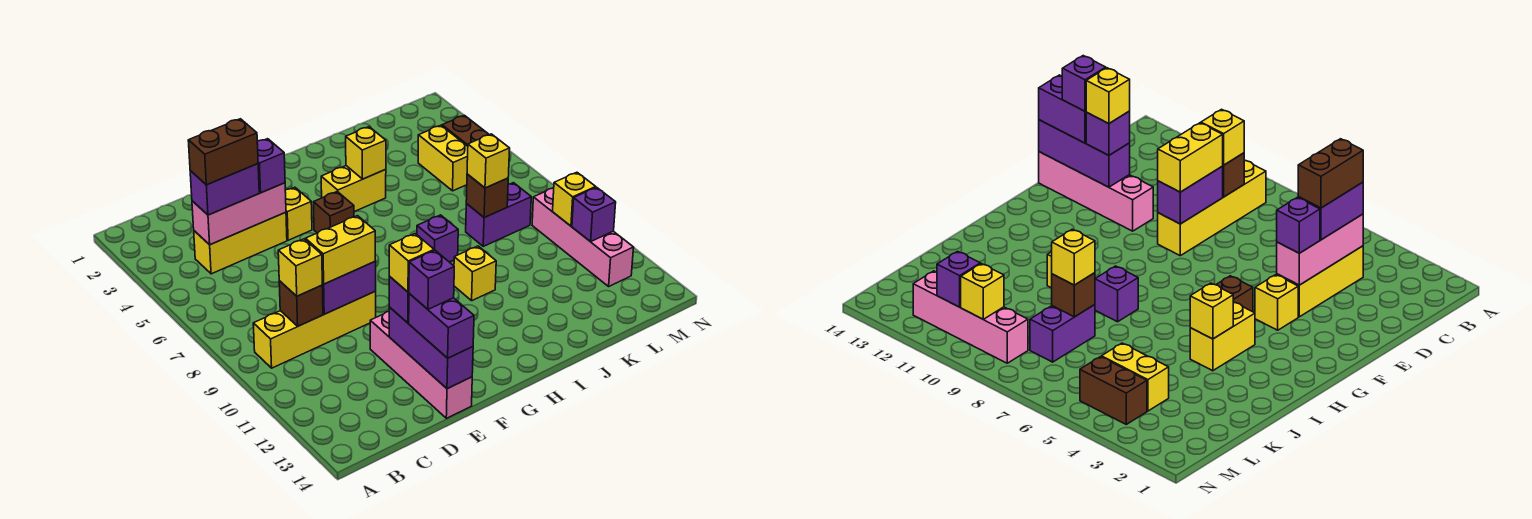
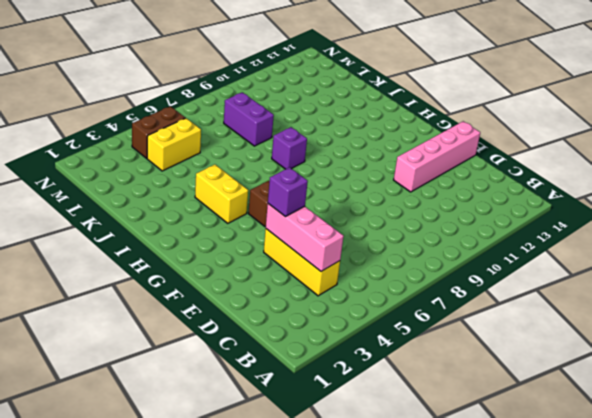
none -> yellow brick B9:E9 level 1
none -> yellow brick F4 level 1
none -> yellow brick I10 level 1
none -> pink brick M9:M12 level 1

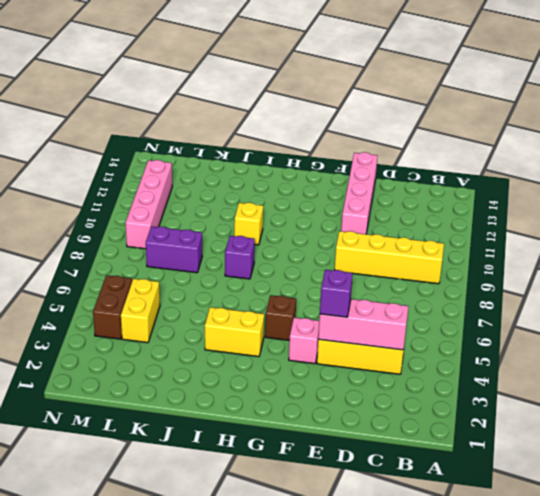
pink brick F4 level 1 -> yellow brick F4 level 1
none -> brown brick C9 level 2
none -> purple brick D9:E9 level 2
none -> purple brick E12:E14 level 2
none -> yellow brick I4 level 2

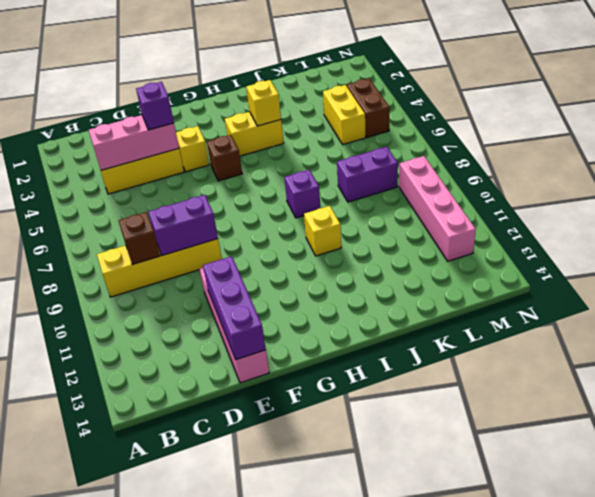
none -> brown brick K8 level 2
none -> yellow brick M10 level 2
none -> purple brick M11 level 2
none -> purple brick C4:D4 level 3

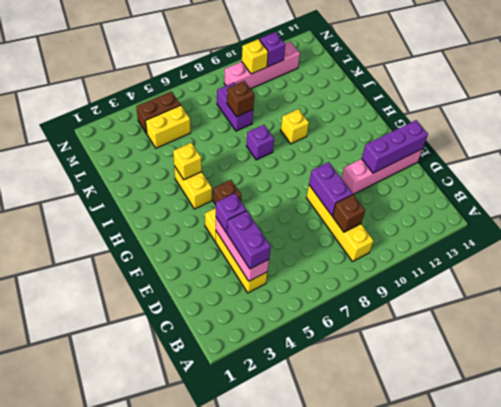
none -> yellow brick C9 level 3
none -> yellow brick D9:E9 level 3
none -> purple brick E12 level 3
none -> purple brick E13:E14 level 3

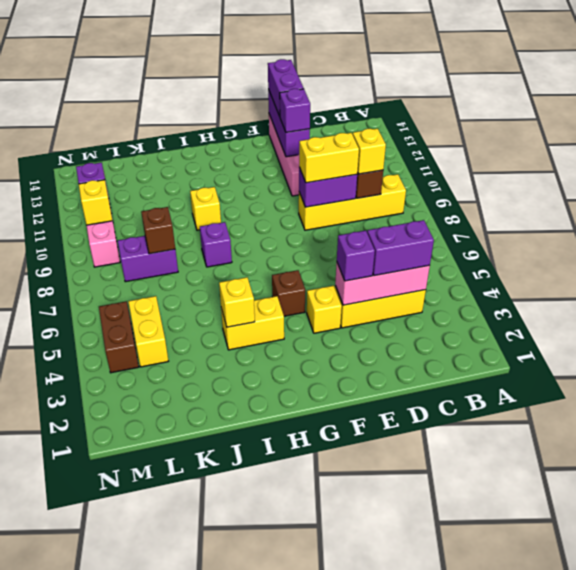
none -> yellow brick K8 level 3
none -> brown brick C4:D4 level 4
none -> yellow brick E12 level 4
none -> purple brick E13 level 4

